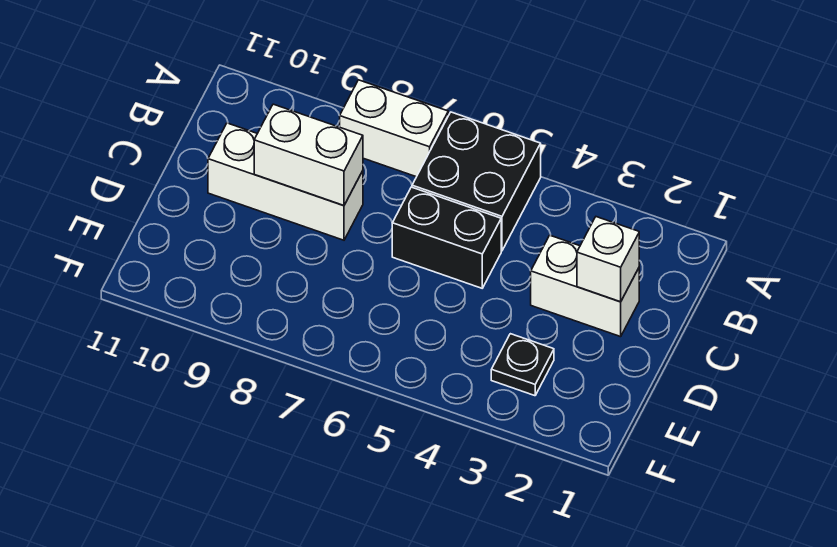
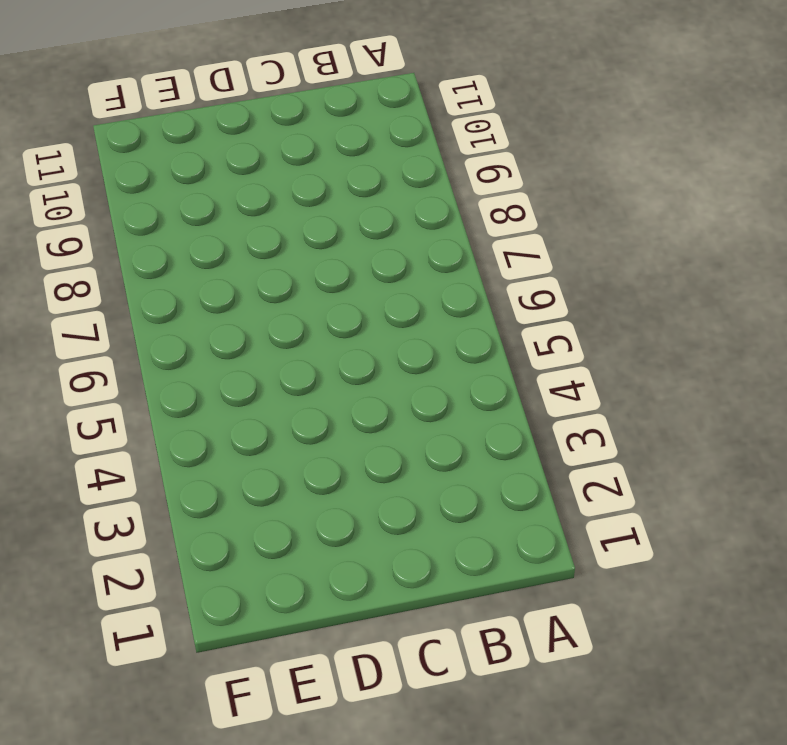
none -> black brick A5:B6 level 1
none -> white brick A7:A8 level 1

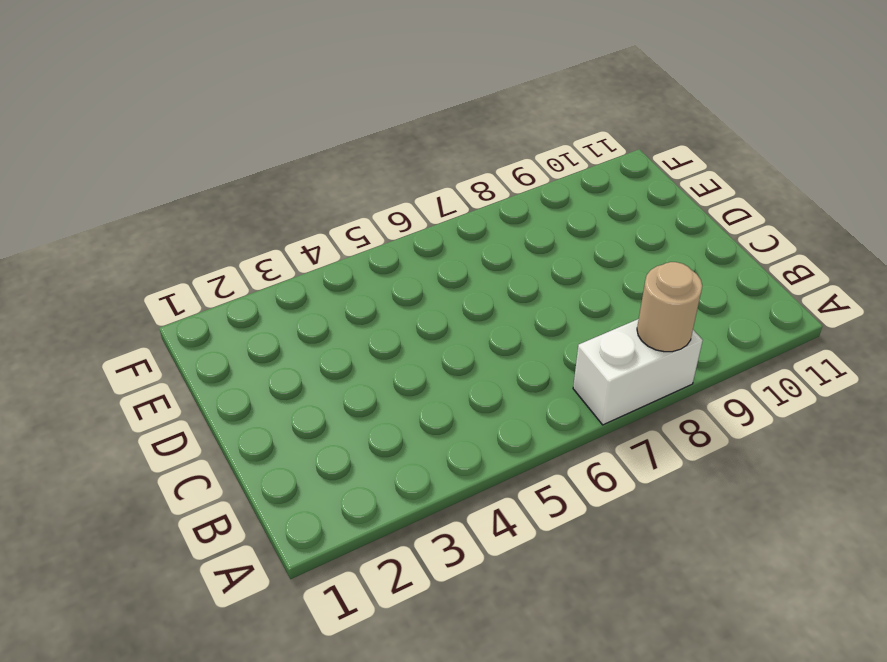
tan round brick A8 level 2 -> none
none -> black brick A5:B6 level 1
none -> white brick C2:C3 level 1

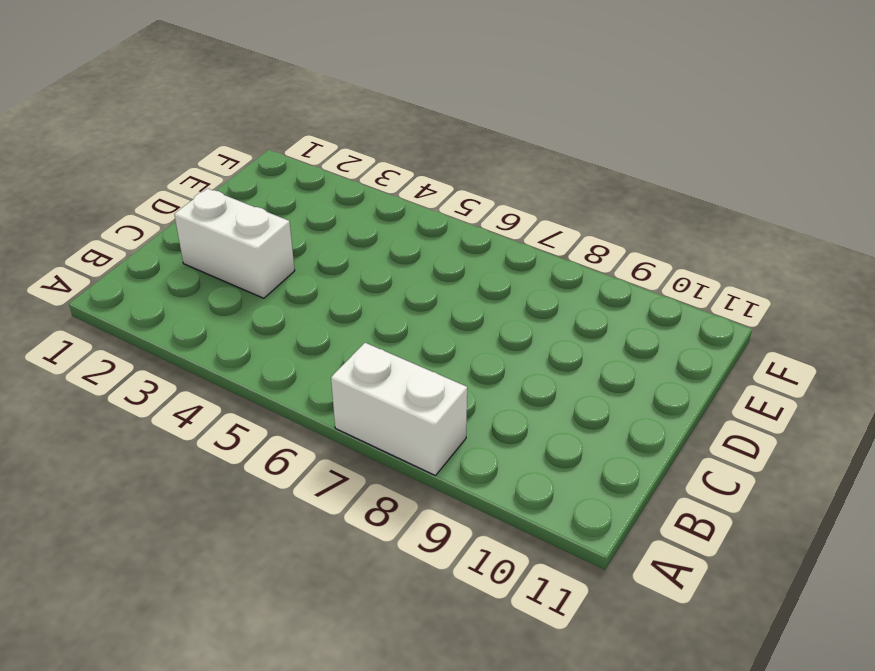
none -> black brick A5:B6 level 1
none -> black brick C5:C6 level 1

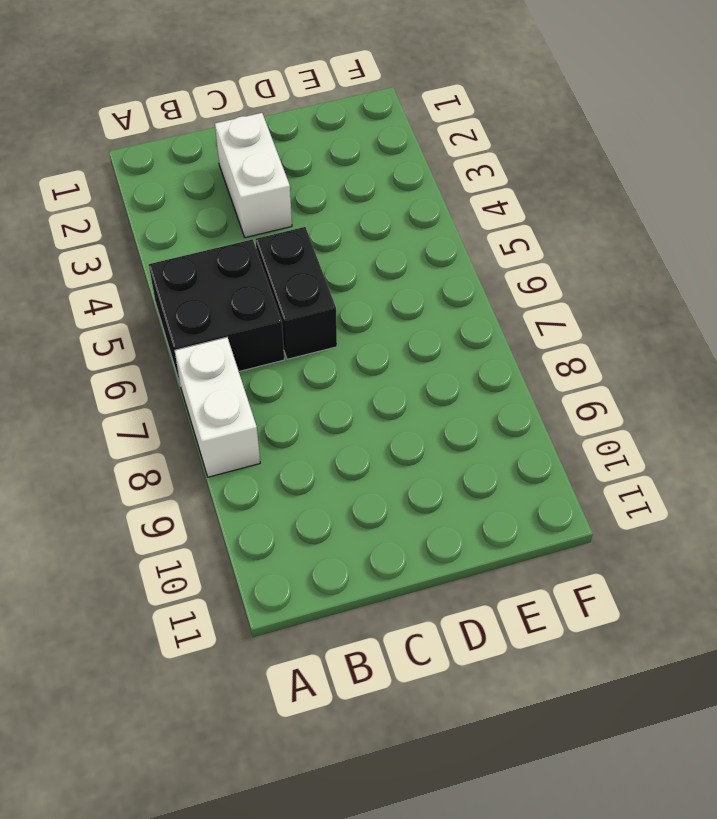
none -> white brick C8:C10 level 1
none -> black plate E3 level 1

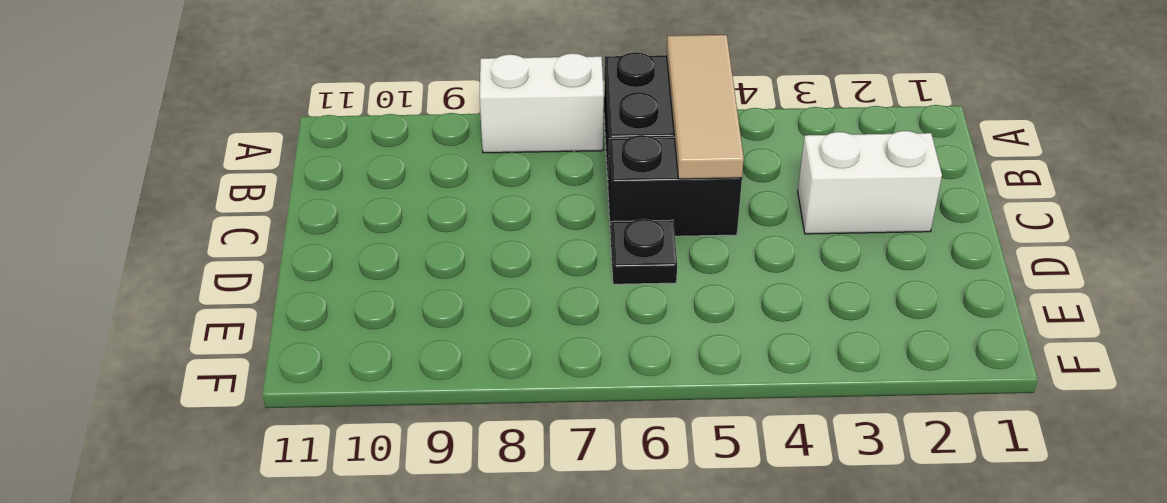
tan tile A5:C5 level 2 -> none
black plate D6 level 1 -> black plate E3 level 1
none -> white brick C8:C10 level 1
none -> white brick C2 level 2

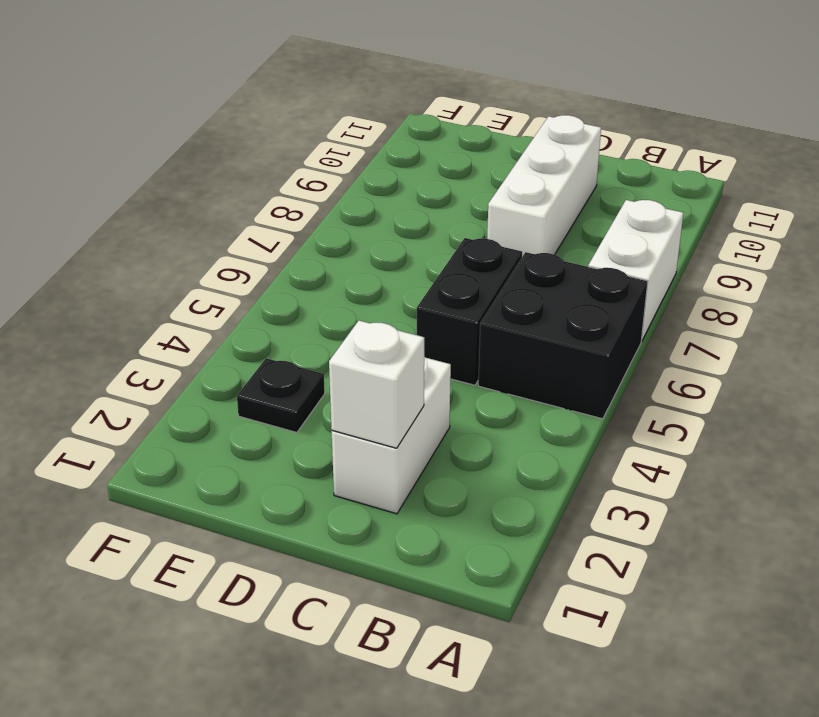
none -> white brick C8:C9 level 2

